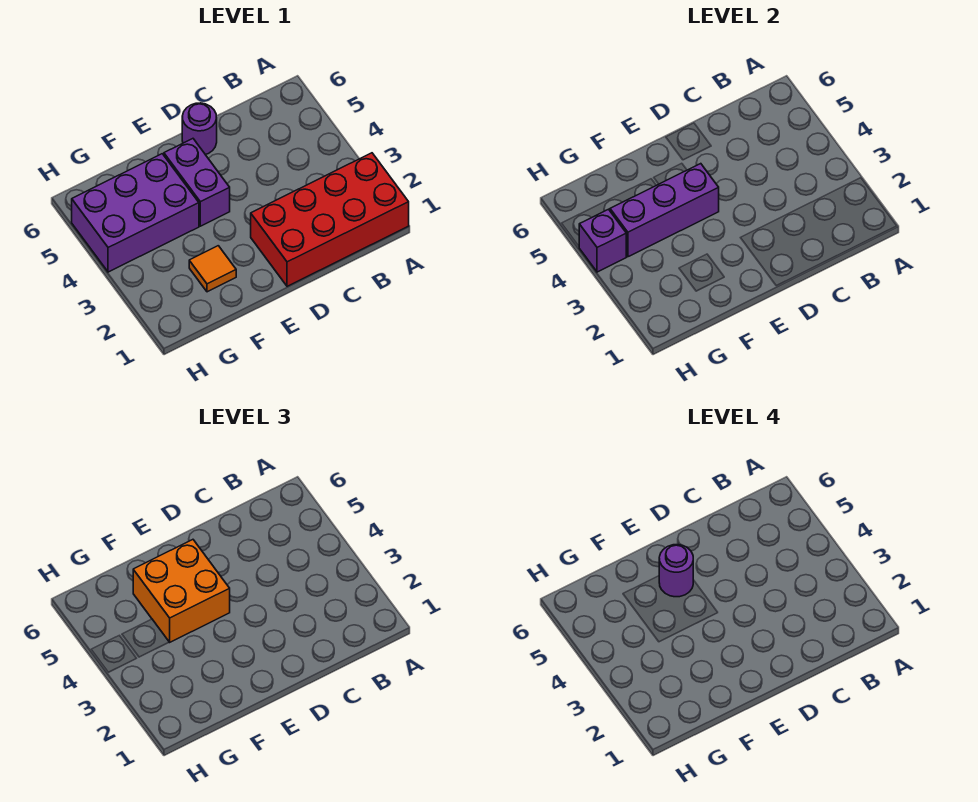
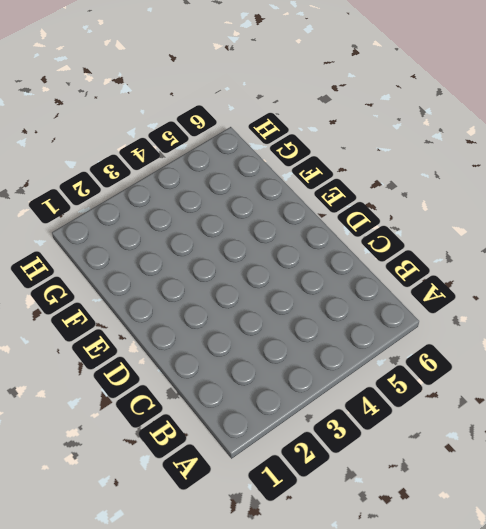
none -> red brick A1:D2 level 1
none -> purple round brick D6 level 1

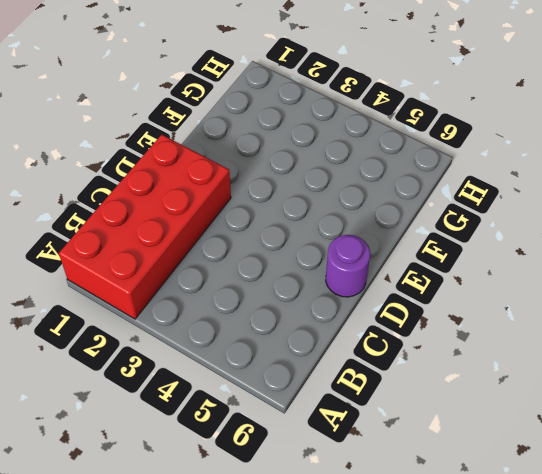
none -> purple brick E4:E5 level 1
none -> orange tile F2 level 1

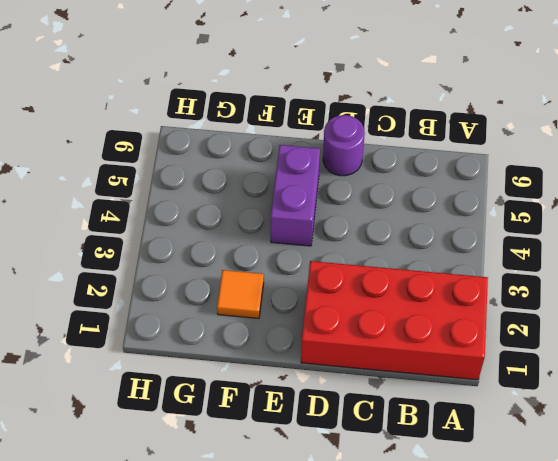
none -> purple brick F4:H5 level 1
none -> purple brick E4:G4 level 2

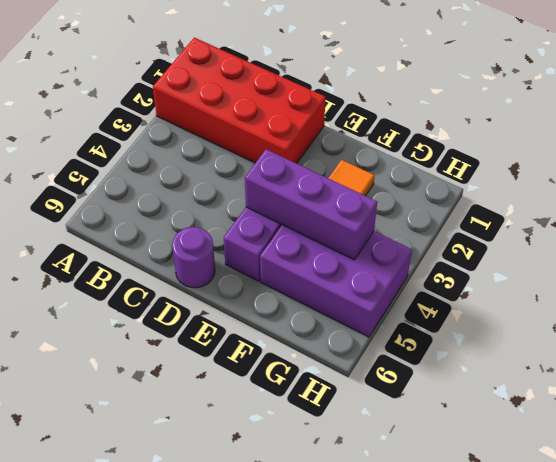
none -> purple brick H4 level 2
none -> orange brick E4:F5 level 3

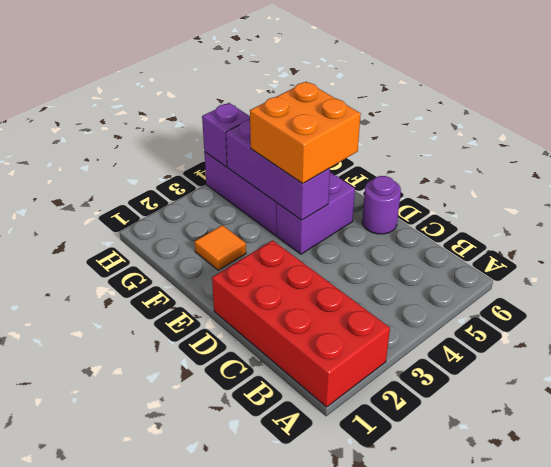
none -> purple round brick E5 level 4

